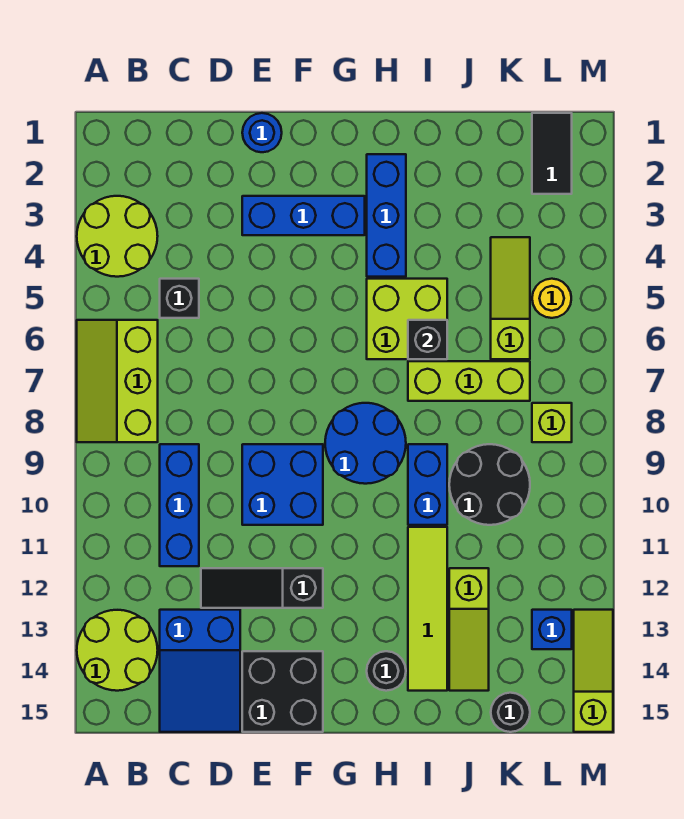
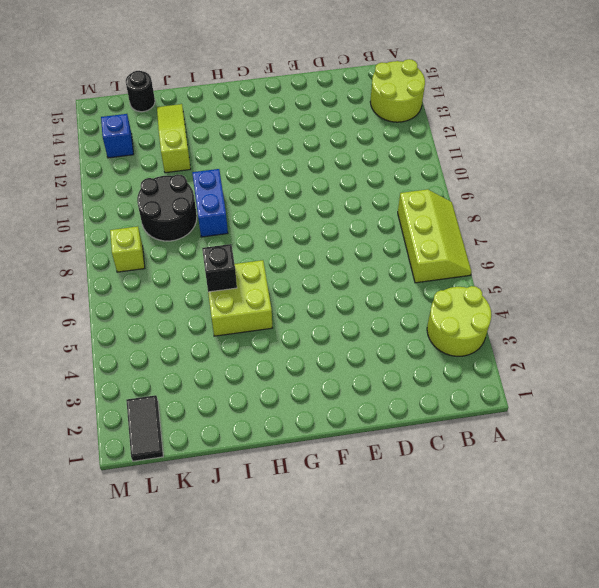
none -> black brick C5 level 1
none -> blue brick C9:C11 level 1
none -> blue slope C13:D15 level 1 top 13

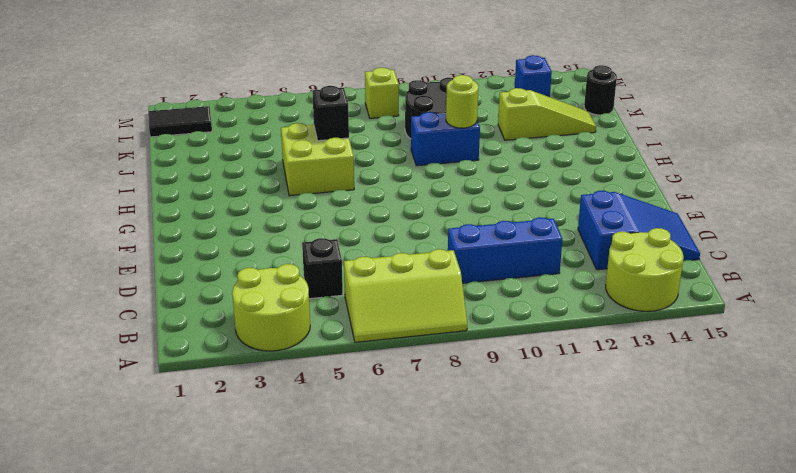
lime round brick I10 level 2 -> none
none -> black slope D12:F12 level 1 top F
none -> blue round brick E1 level 1
none -> blue brick E3:G3 level 1

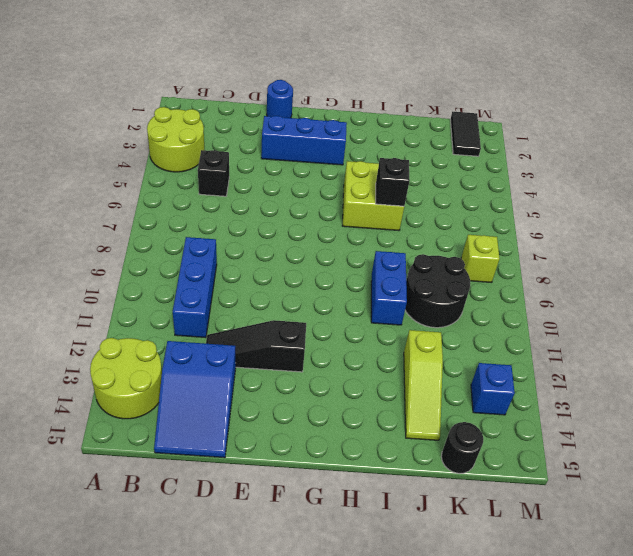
none -> lime slope A6:B8 level 1 top B
none -> blue brick E9:F10 level 1
none -> black brick E14:F15 level 1

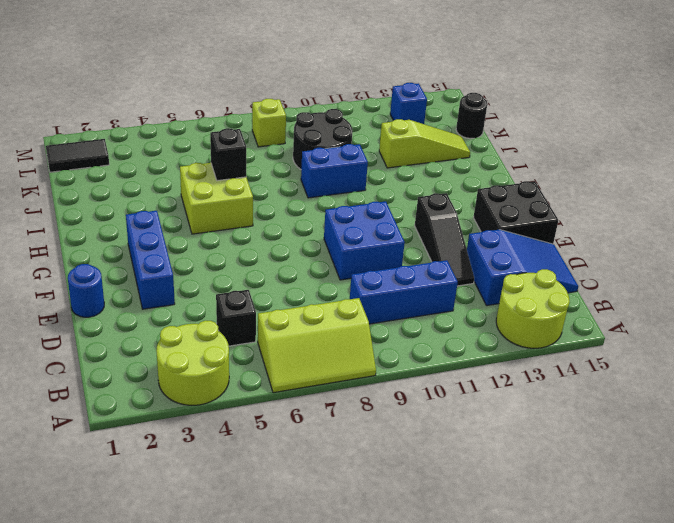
none -> blue round brick G8:H9 level 1
none -> blue brick H2:H4 level 1
none -> black round brick H14 level 1

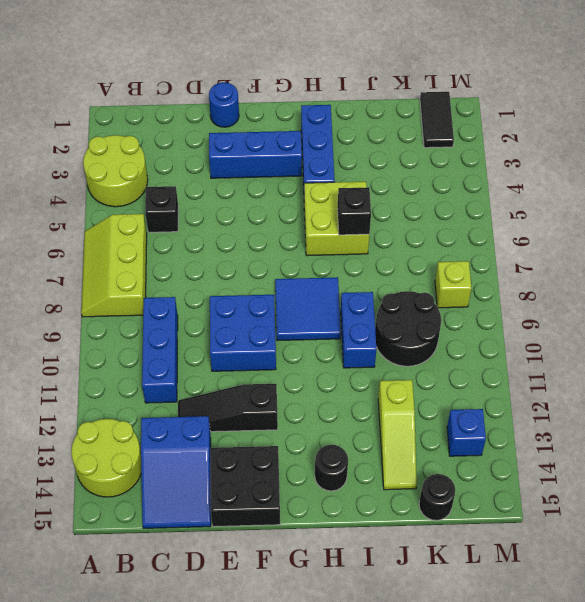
blue tile G8:H9 level 1 -> blue round brick G8:H9 level 1
none -> lime brick I7:K7 level 1
none -> lime tile I11:I14 level 1
none -> lime slope K4:K6 level 1 top 6

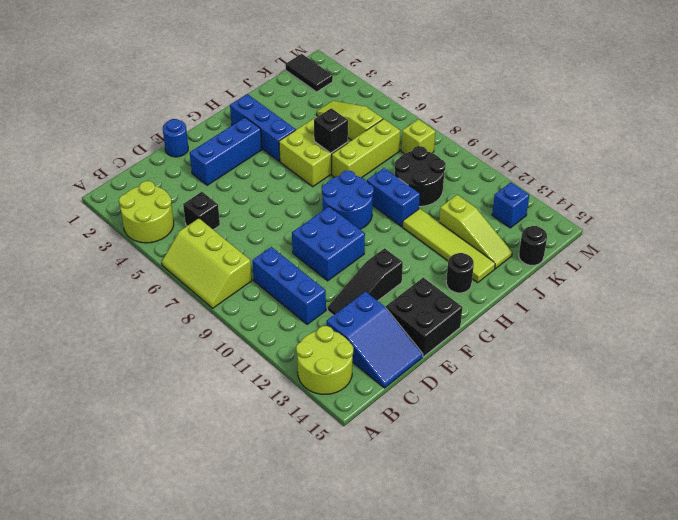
none -> yellow round brick L5 level 1
none -> lime slope M13:M15 level 1 top 15

